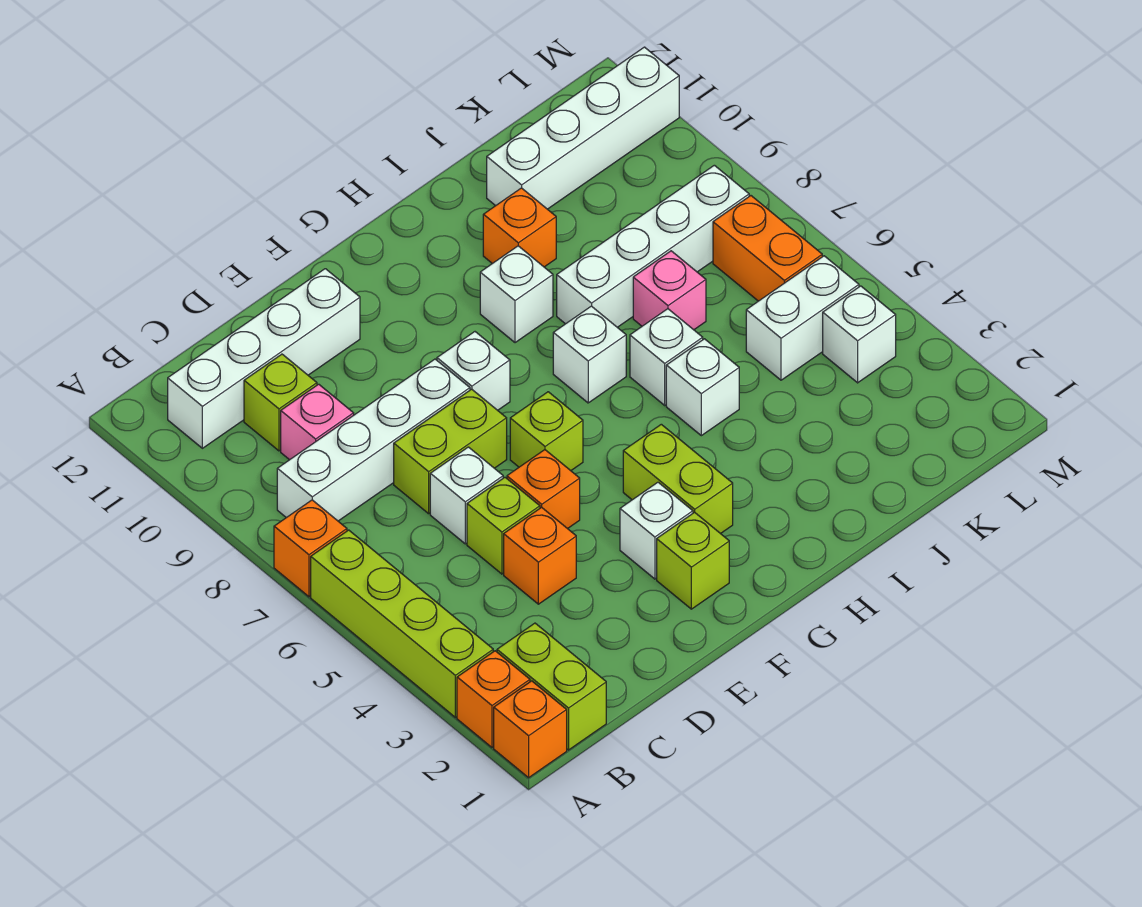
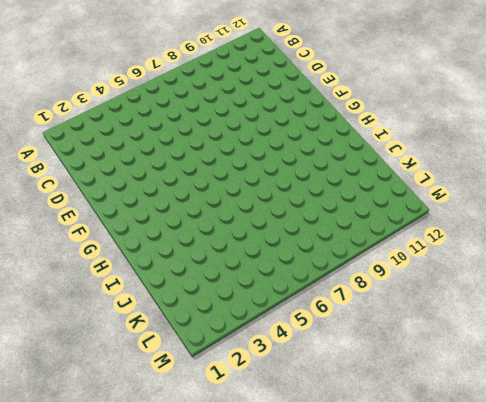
none -> orange brick A1 level 1
none -> orange brick A2 level 1
none -> lime brick A3:A6 level 1
none -> orange brick A7 level 1

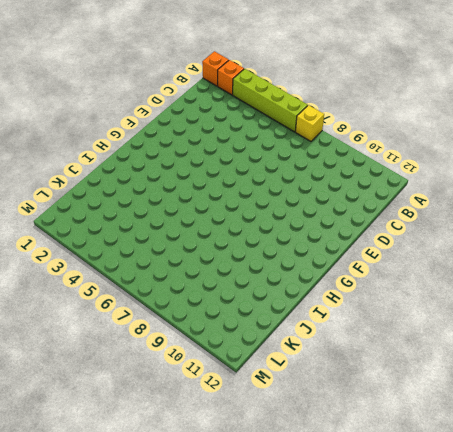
yellow brick A7 level 1 -> orange brick A7 level 1
none -> lime brick B1:B2 level 1
none -> white brick B8:E8 level 1
none -> white brick B11:E11 level 1
none -> pink brick C9 level 1

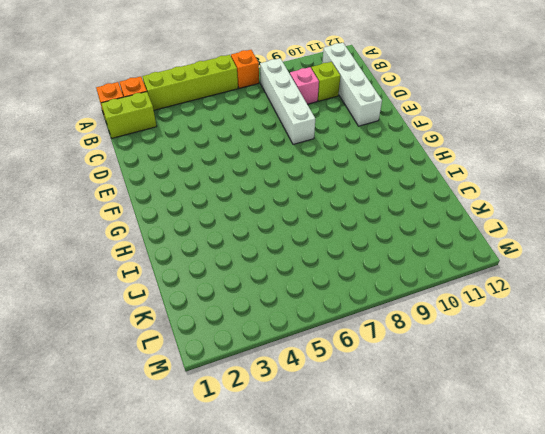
none -> orange brick D4 level 1
none -> lime brick D5 level 1
none -> white brick D6 level 1
none -> lime brick D7:E7 level 1

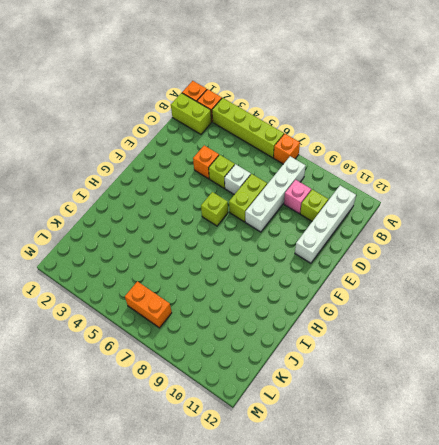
none -> orange brick E5 level 1
none -> lime brick F2 level 1
none -> white brick F3 level 1
none -> white brick F8 level 1

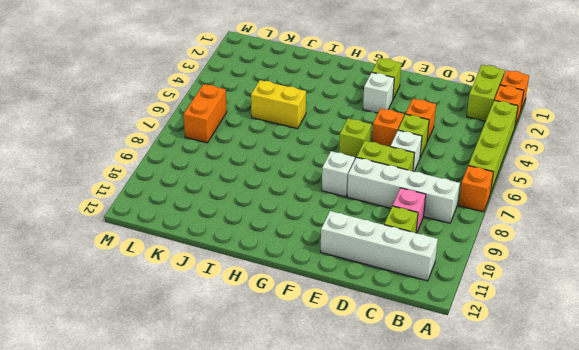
yellow brick I5:J5 level 1 -> white brick I5 level 1
none -> lime brick G3:G4 level 1
none -> white brick H7 level 1
none -> white brick H9 level 1
none -> white brick I6 level 1

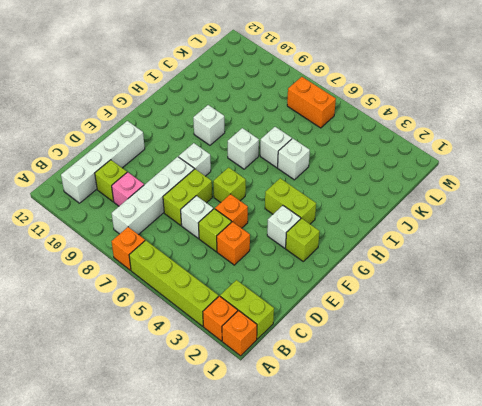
none -> white brick I8:L8 level 1
none -> orange brick I10 level 1
none -> pink brick J7 level 1
none -> white brick J11:M11 level 1

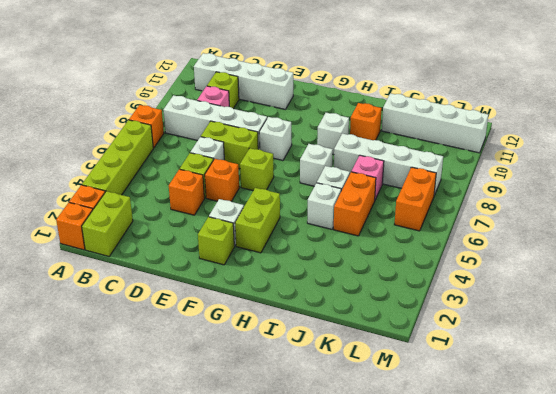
orange brick J5:J6 level 1 -> none
none -> white brick K5:L5 level 1
none -> white brick L4 level 1

